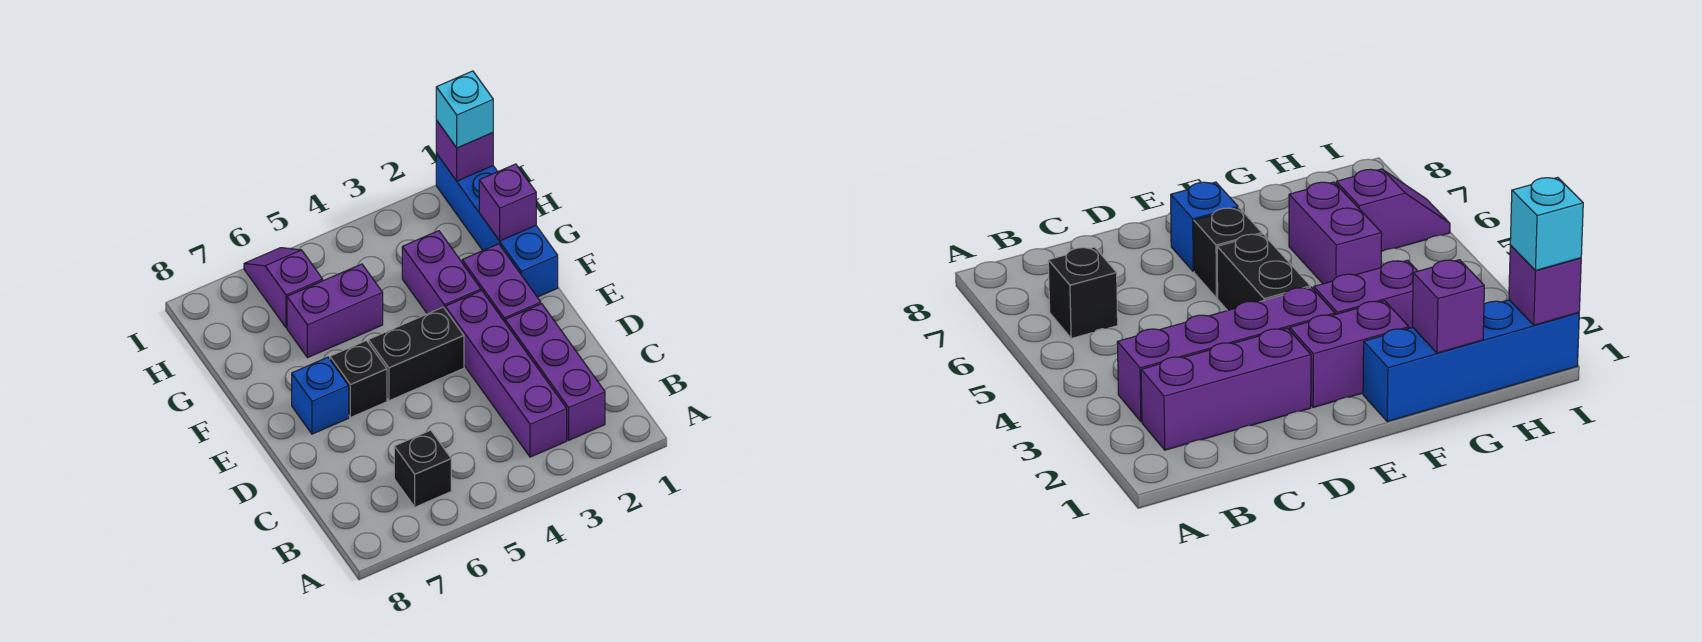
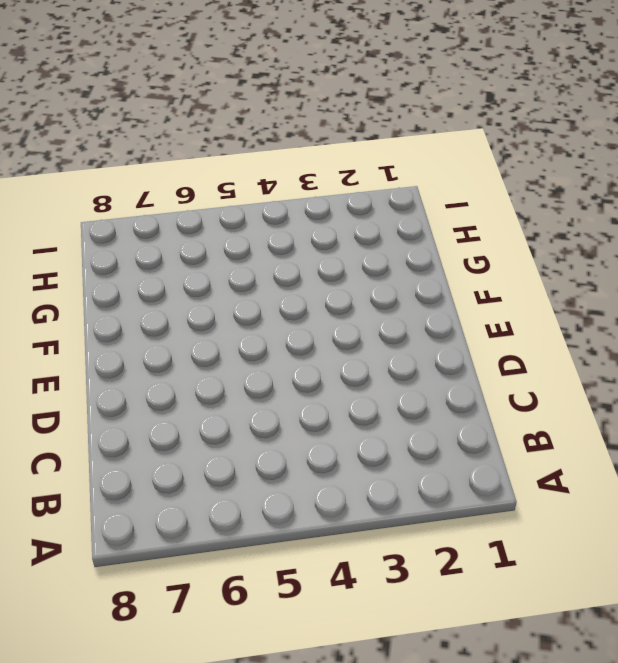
none -> purple brick B2:D2 level 1
none -> purple brick B3:E3 level 1
none -> black brick B6 level 1

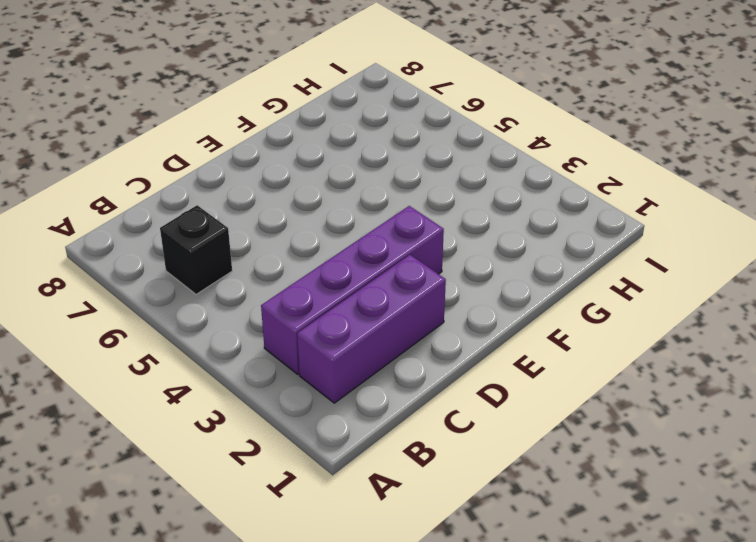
none -> purple brick E2:F2 level 1
none -> black brick E4:E5 level 1
none -> black brick E6 level 1

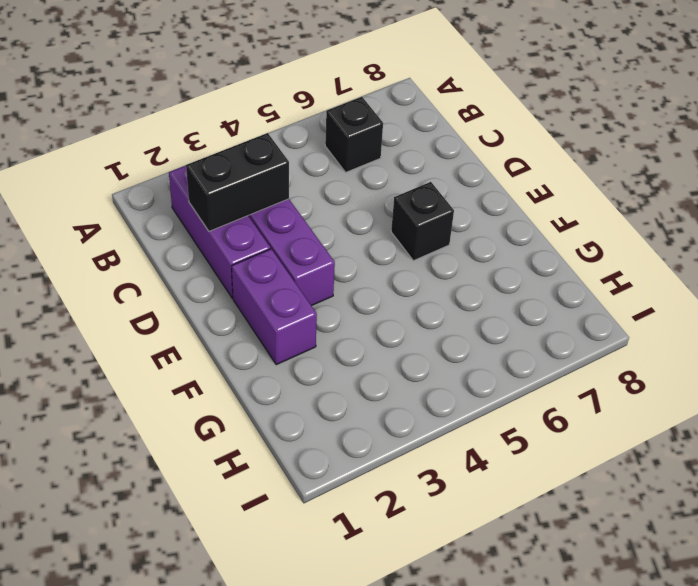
black brick C2:C3 level 2 -> black brick E4:E5 level 1
none -> blue brick E7 level 1
none -> blue brick F1:I1 level 1
none -> purple brick F3:G3 level 1

